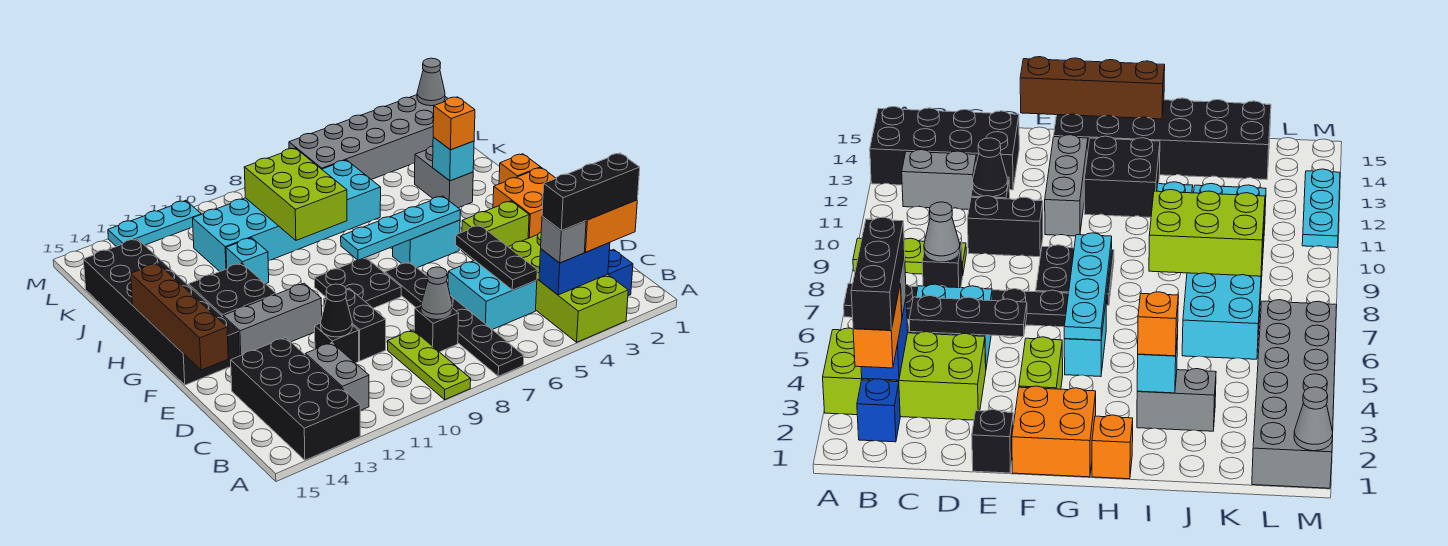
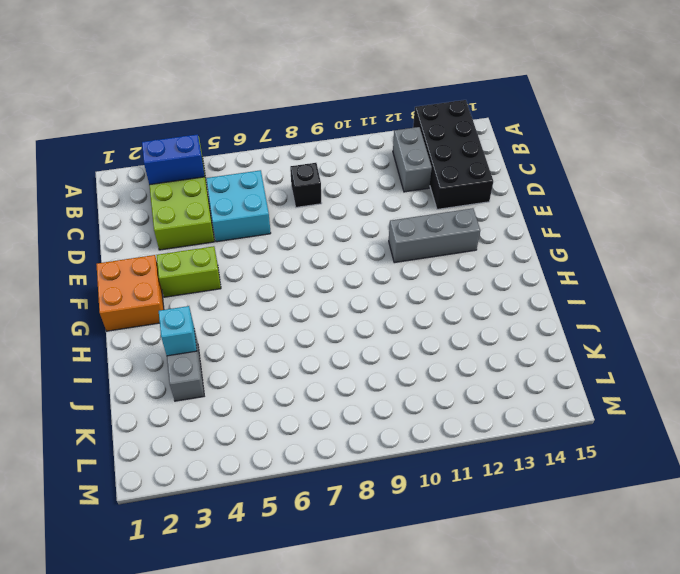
none -> black plate A7:F7 level 1
none -> lime plate A9:C9 level 1
none -> blue brick B2 level 1
none -> black brick D10:E10 level 1

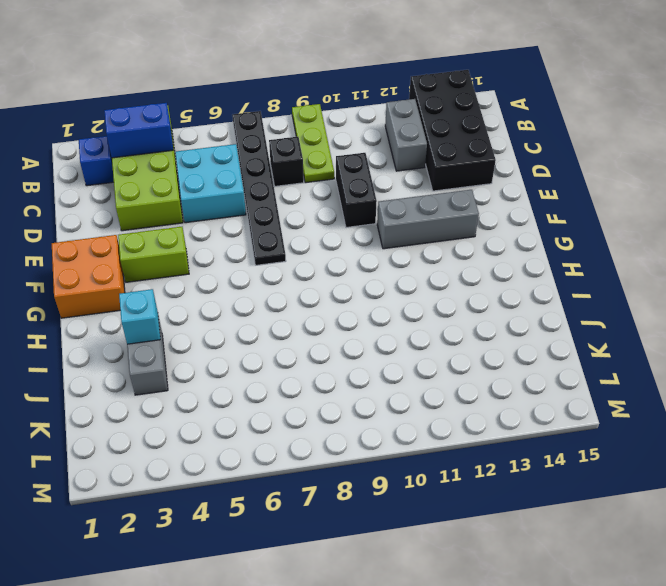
none -> black brick D11 level 1
none -> black brick E1 level 1
none -> black plate F8:G9 level 1
none -> black brick F14:K15 level 1

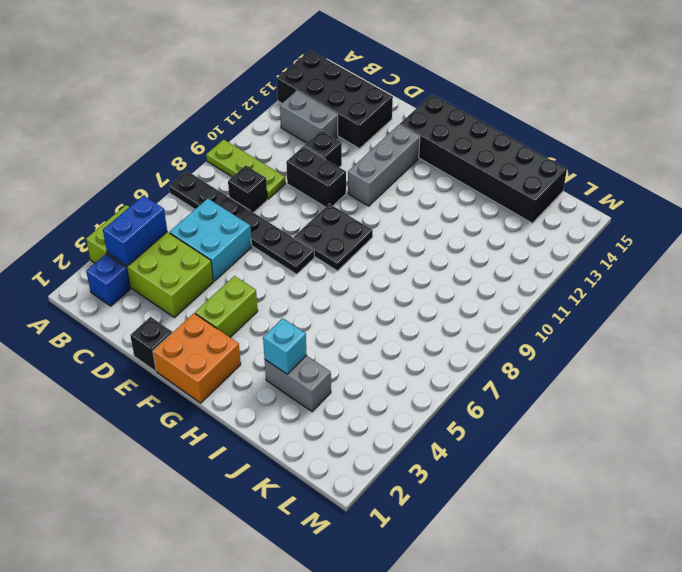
none -> cyan brick G5:G6 level 1
none -> black brick G12:H13 level 1
none -> orange brick H1 level 1
none -> cyan brick I11 level 1

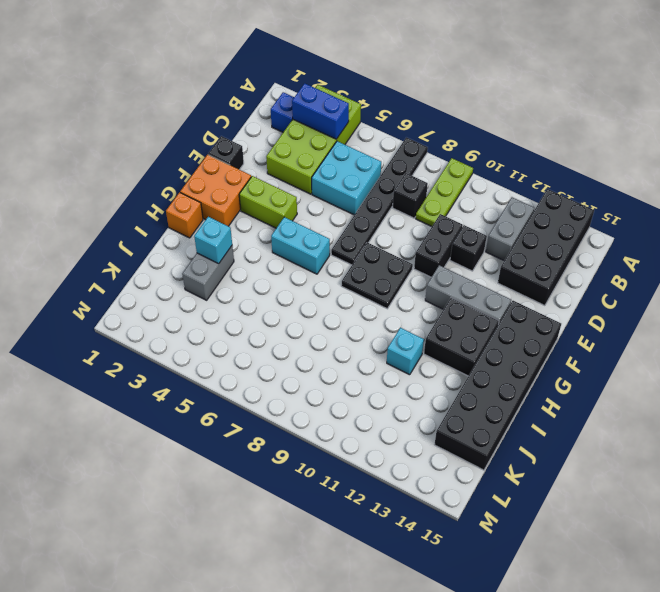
none -> cyan brick J6:K11 level 1
none -> grey brick L1:M6 level 1
none -> cyan plate M11:M13 level 1
none -> black plate C5:E5 level 2

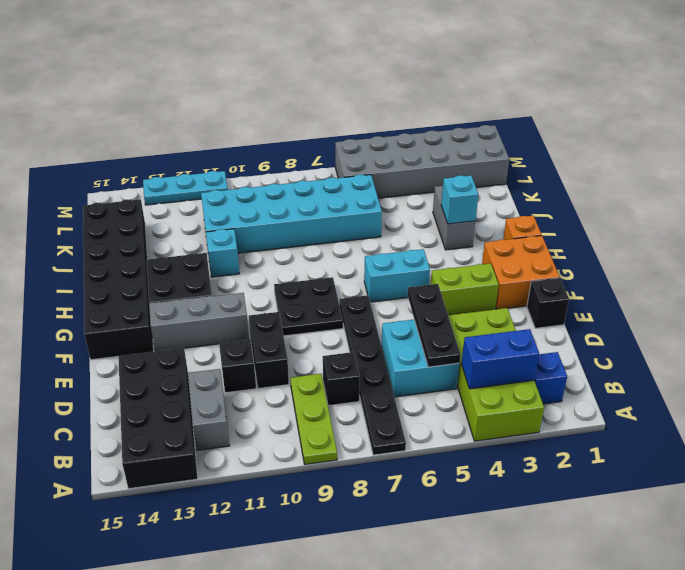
none -> grey cone C8 level 2
none -> black cone D11 level 2
none -> brown brick E15:H15 level 2
none -> cyan plate G5:G8 level 2

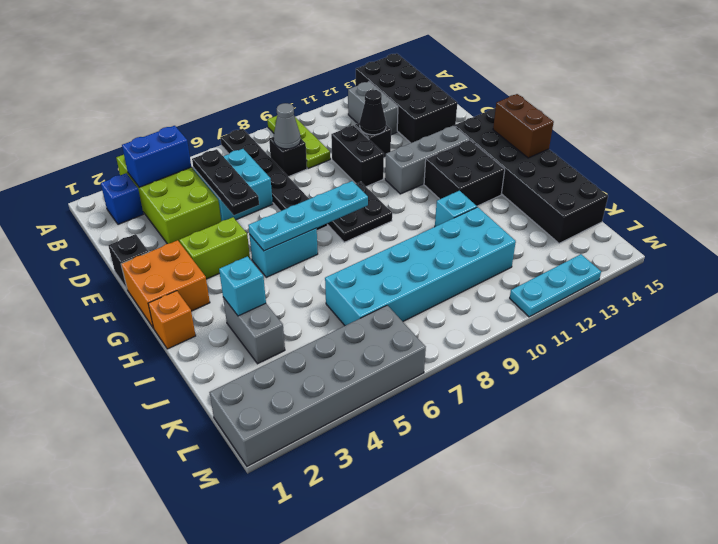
brown brick G15:H15 level 2 -> brown brick E15:H15 level 2
none -> lime brick I8:K9 level 2
none -> grey cone M1 level 2
none -> orange brick B2:B3 level 3
none -> grey brick B4 level 3

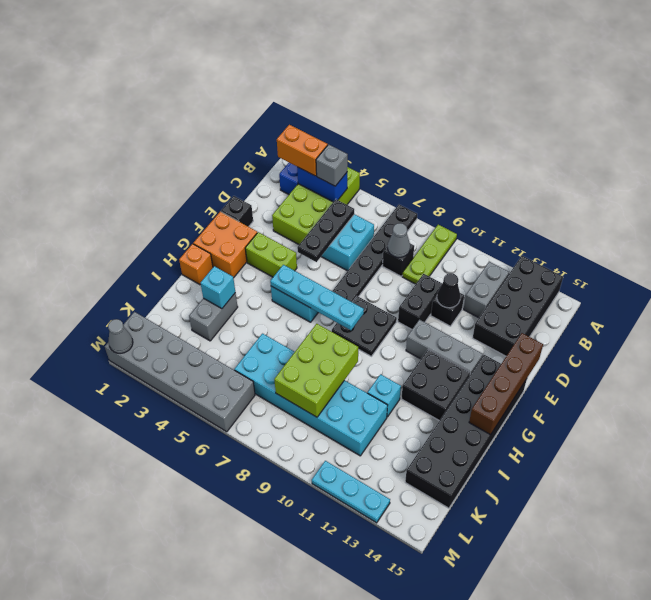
none -> orange brick I3 level 3
none -> black brick B2:B4 level 4

